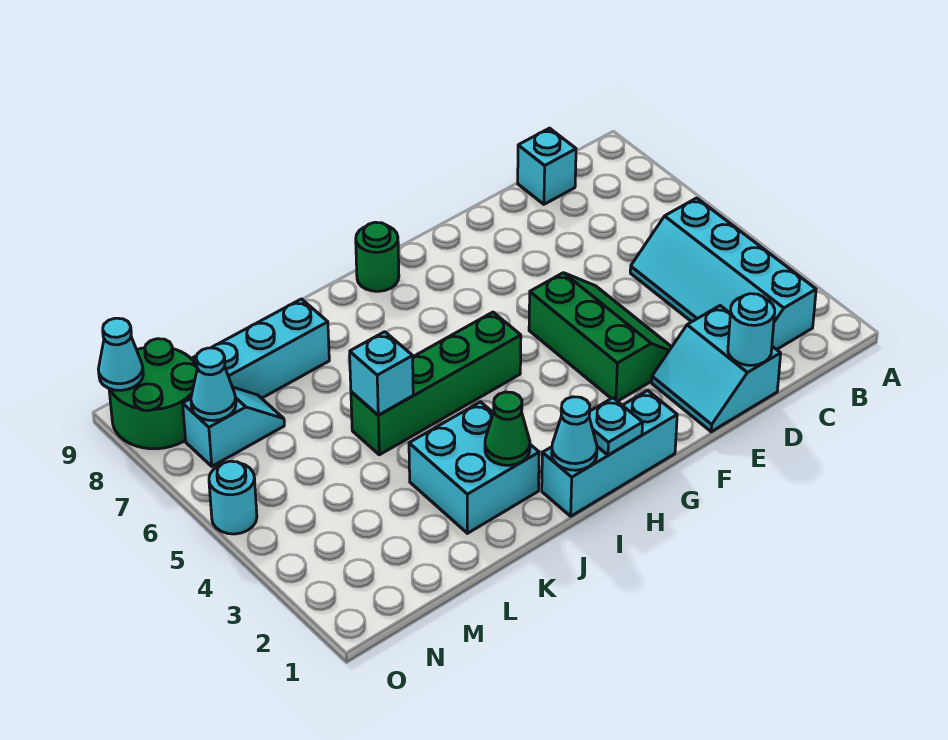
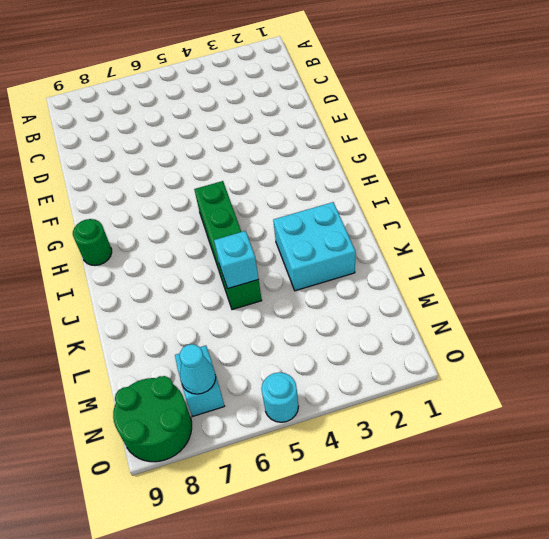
none -> cyan slope B2:C5 level 1 top B
none -> cyan brick C9 level 1
none -> cyan slope D1:E2 level 1 top D

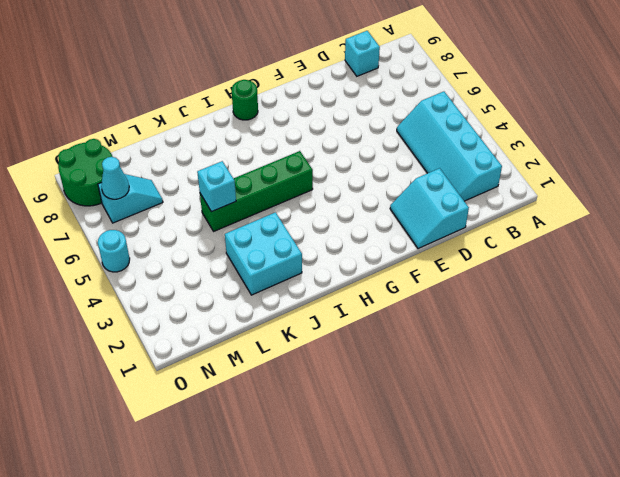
none -> green slope E3:F5 level 1 top F
none -> cyan brick G1:I1 level 1
none -> cyan brick K8:M8 level 1

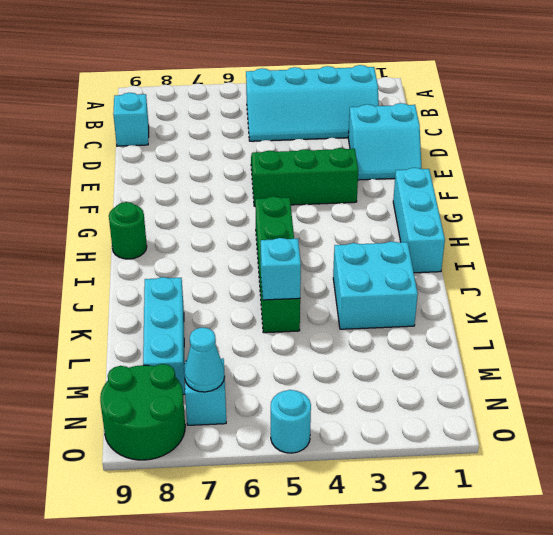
none -> cyan round brick D1 level 2
none -> cyan plate H1 level 2
none -> cyan cone I1 level 2

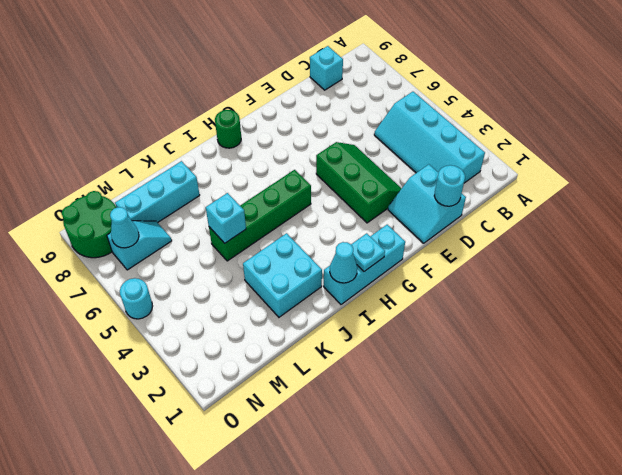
none -> green cone J2 level 2
none -> cyan cone O9 level 2

